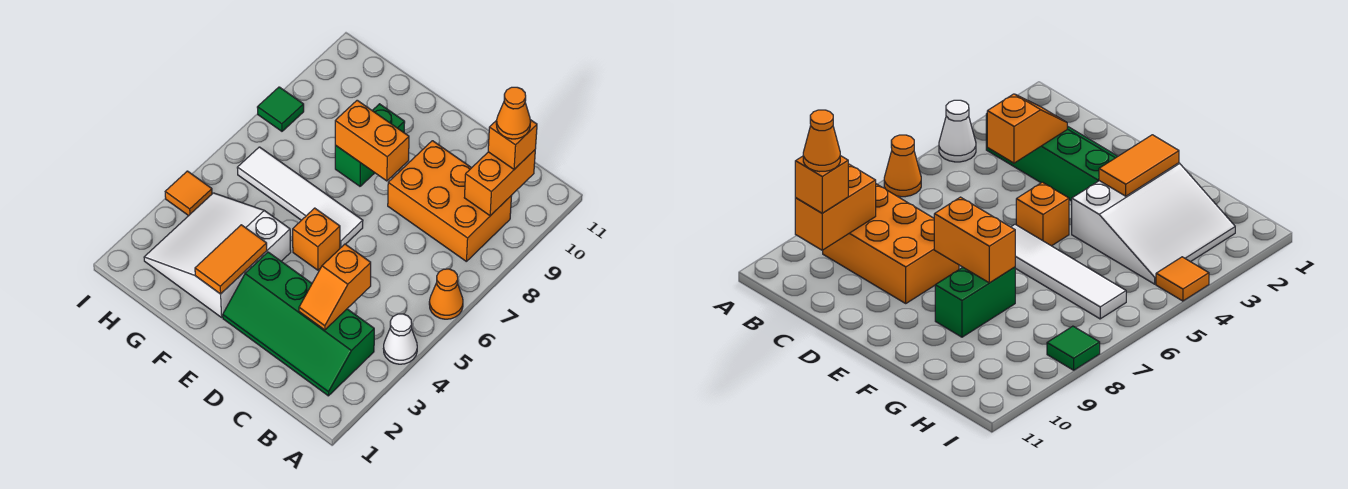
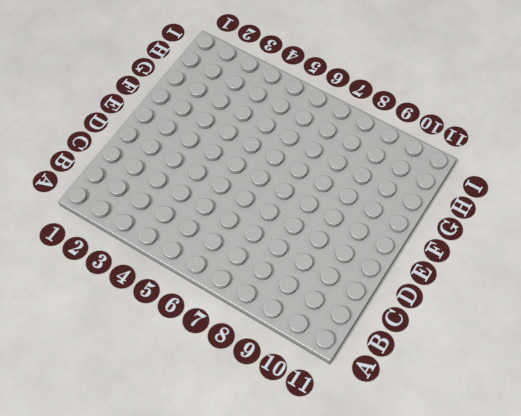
none -> white cone A4 level 1
none -> orange cone A6 level 1
none -> green slope B2:E3 level 1 top 3

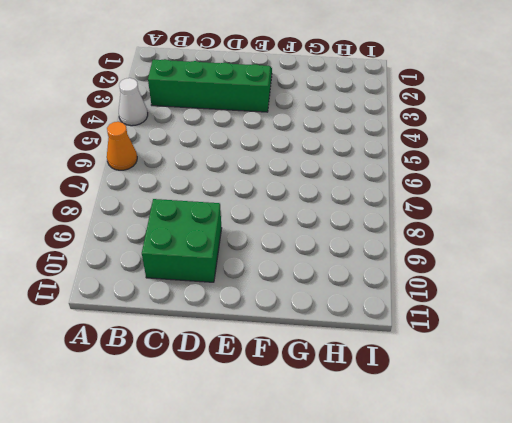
green brick C9:D10 level 1 -> orange brick B8:D9 level 1
none -> orange brick E5 level 1
none -> white tile E6:H6 level 1
none -> white slope F2:H4 level 1 top F

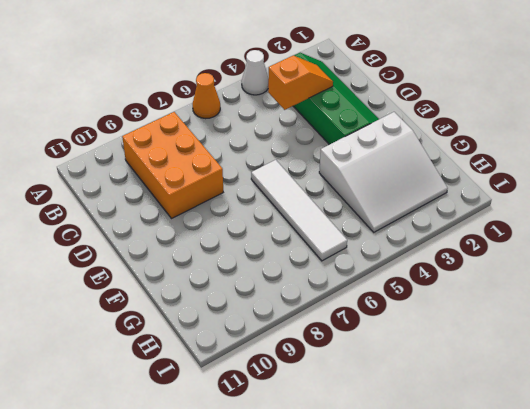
none -> orange brick E5 level 1
none -> green brick F8:F9 level 1
none -> orange tile I4 level 1

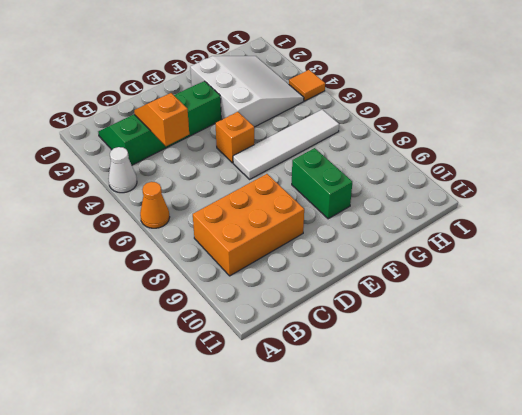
none -> green tile I8 level 1
none -> orange brick B9:B10 level 2
none -> orange brick E8:F8 level 2

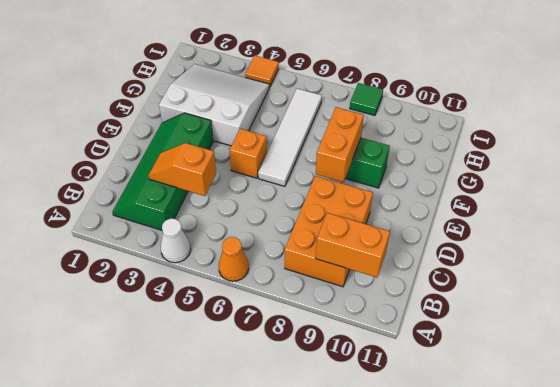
none -> orange tile F2:F3 level 2
none -> orange brick B10 level 3
none -> orange cone B10 level 4

